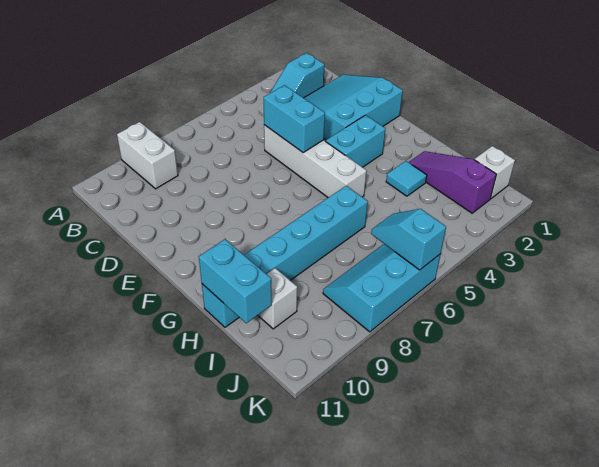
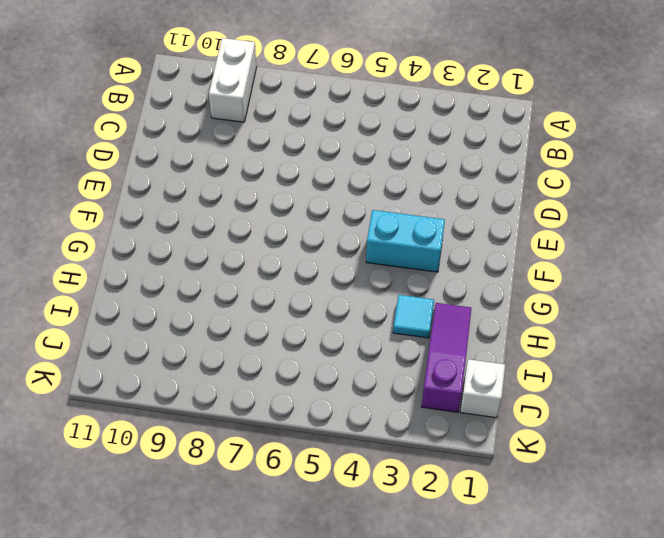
none -> cyan slope B2:B3 level 1 top 2
none -> cyan slope C1:E3 level 1 top E
none -> white brick D5:G5 level 1

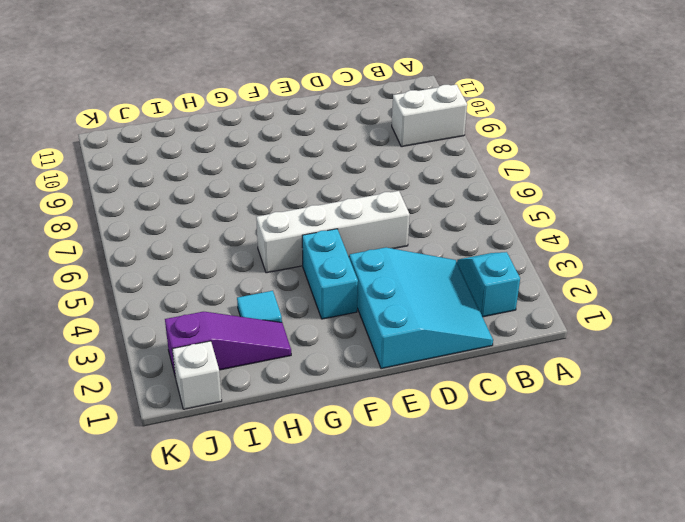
none -> cyan brick H6:H11 level 1
none -> white brick I10 level 1
none -> cyan slope J6:K8 level 1 top K

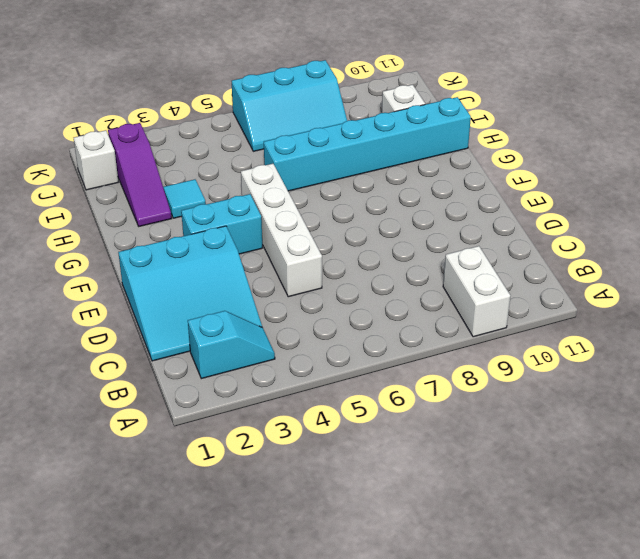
none -> cyan brick D5:E5 level 2
none -> cyan brick H11:I11 level 2
none -> cyan slope J6:K6 level 2 top K

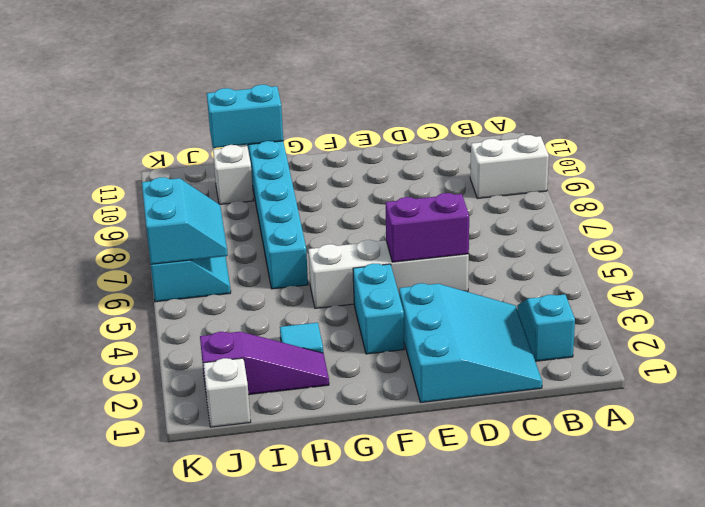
purple brick D5:E5 level 2 -> cyan brick D5:E5 level 2
cyan slope J6:K7 level 2 top K -> cyan slope J6:K6 level 2 top K

